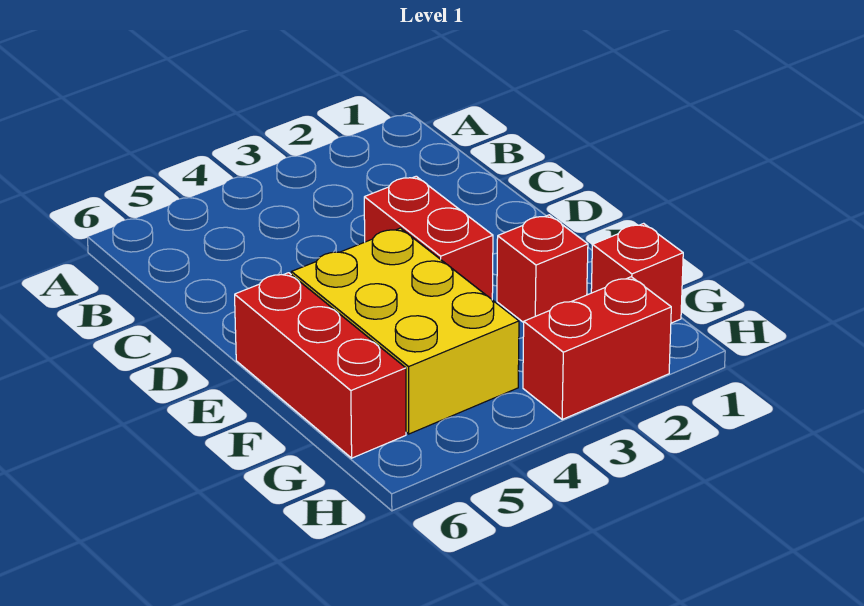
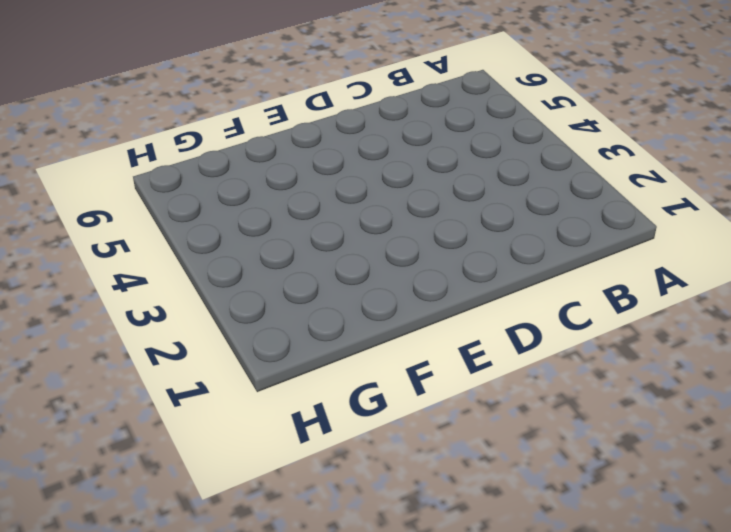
none -> red brick D3:E3 level 1
none -> yellow brick E4:G5 level 1

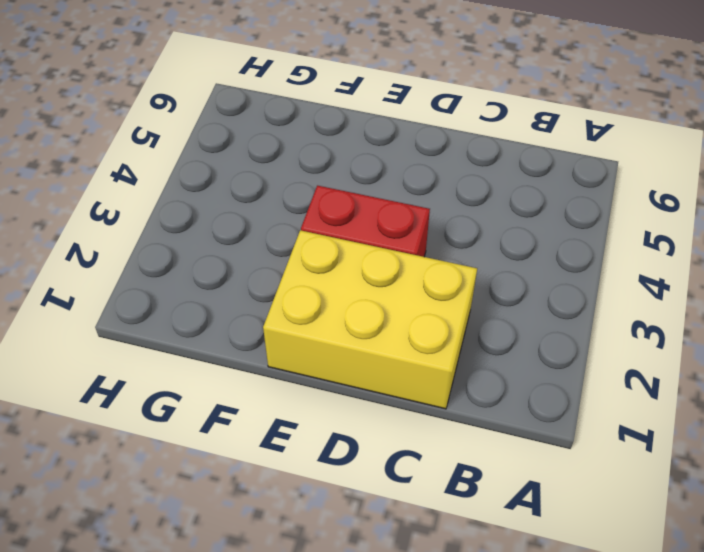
yellow brick C1:E2 level 1 -> yellow brick E4:G5 level 1
none -> red brick E6:G6 level 1
none -> red brick F2 level 1

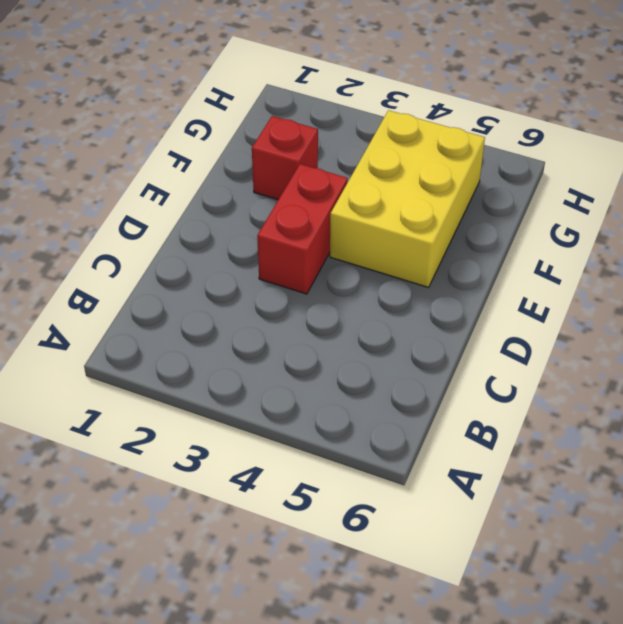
none -> red brick E6:G6 level 1
none -> red brick G1 level 1

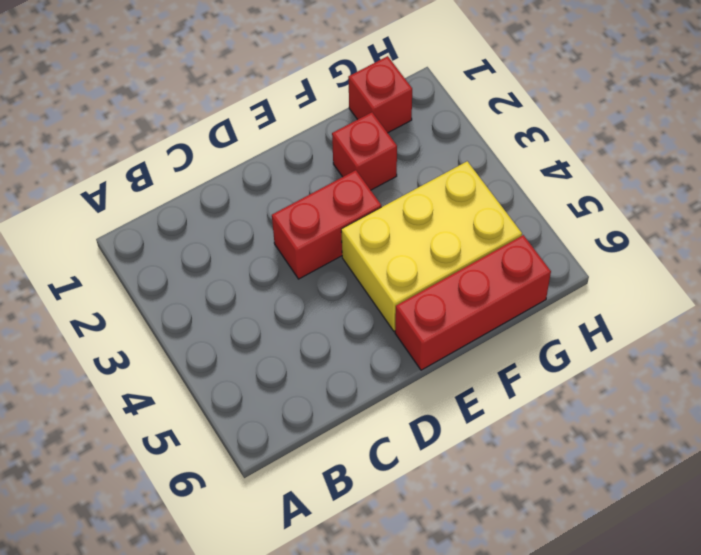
none -> red brick H2:H3 level 1

